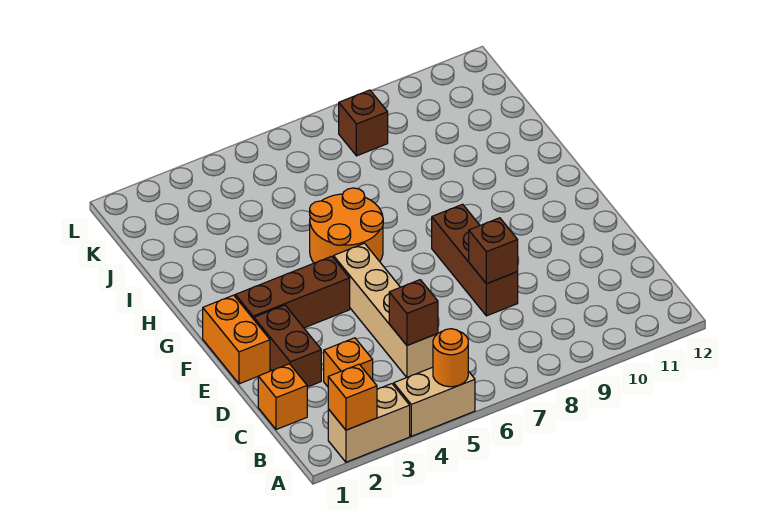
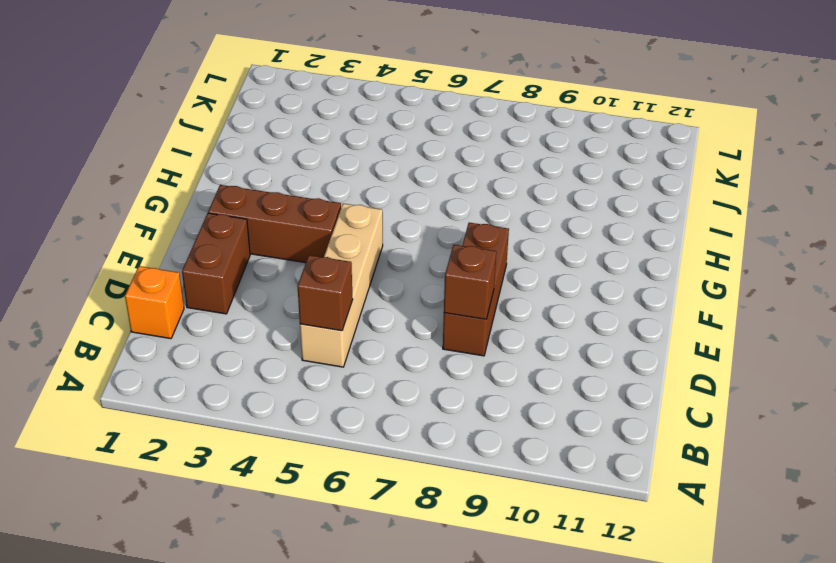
none -> tan brick A2:A3 level 1
none -> tan brick A4:A5 level 1
none -> orange brick C3 level 1

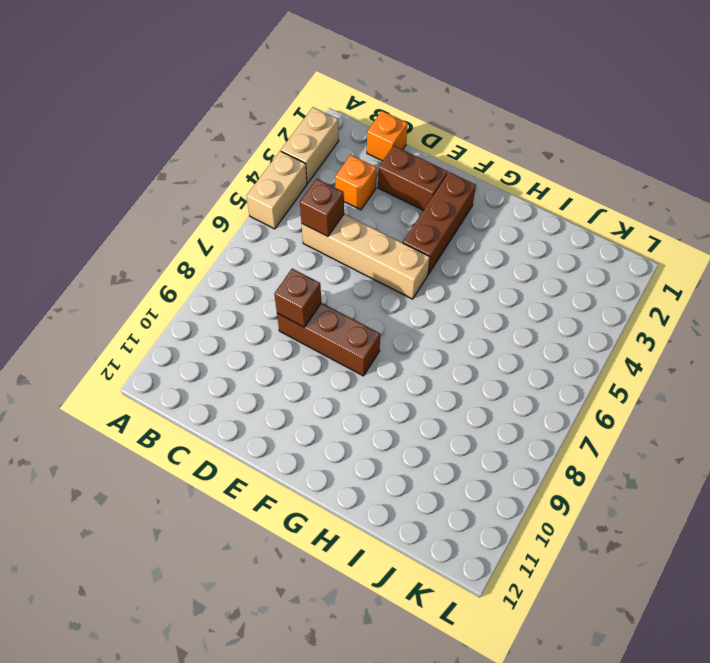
none -> orange brick E1:F1 level 1
none -> orange round brick G5:H6 level 1
none -> brown brick K8 level 1

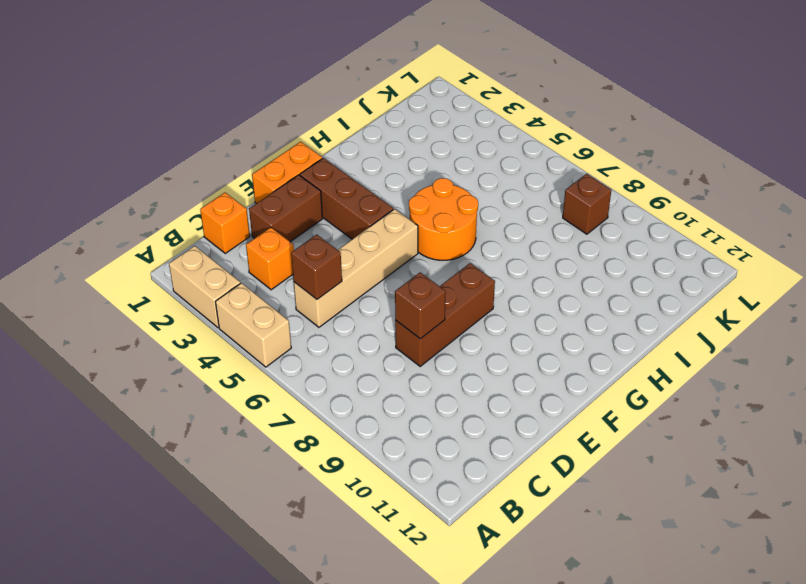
none -> orange brick A2 level 2
none -> orange round brick A5 level 2

